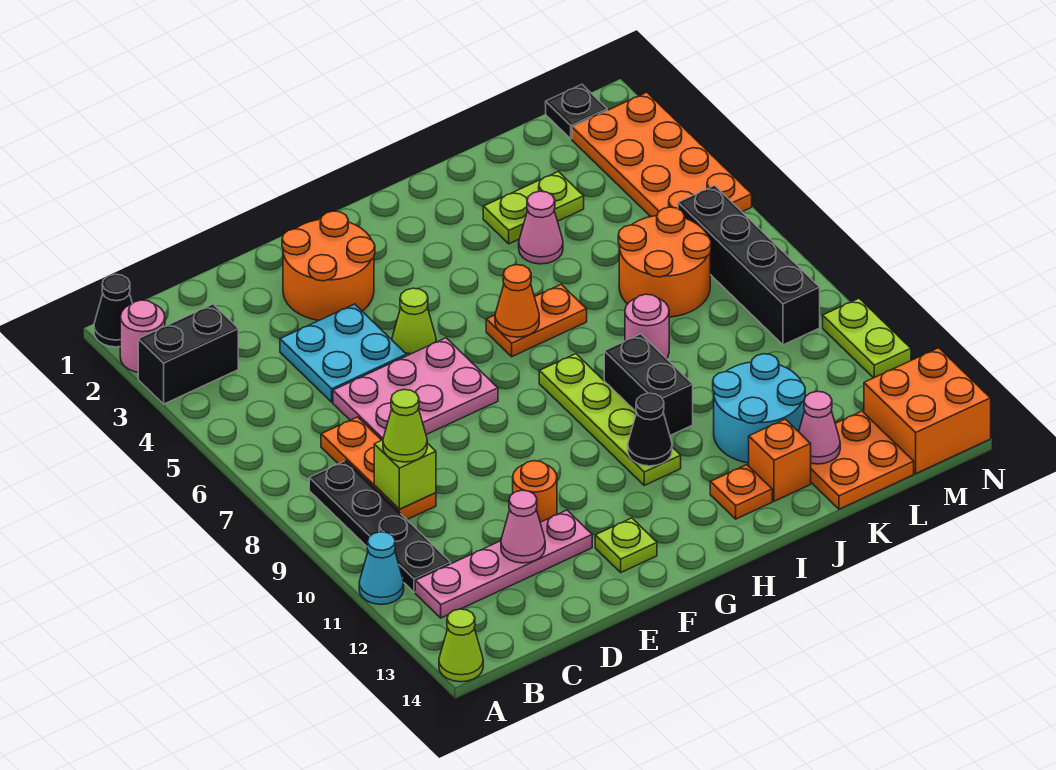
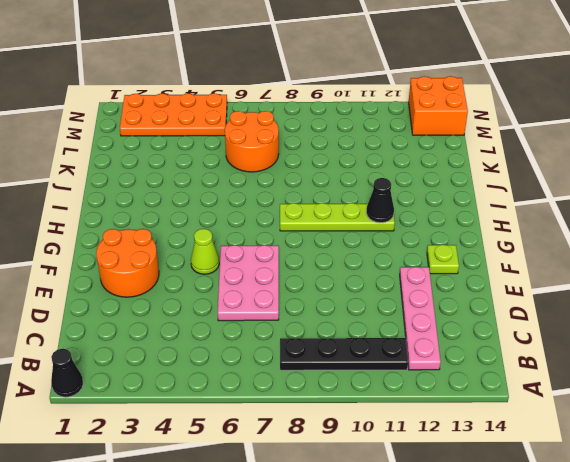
none -> pink round brick A2 level 1
none -> black brick A3:B3 level 1
none -> cyan cone A11 level 1
none -> lime cone A14 level 1

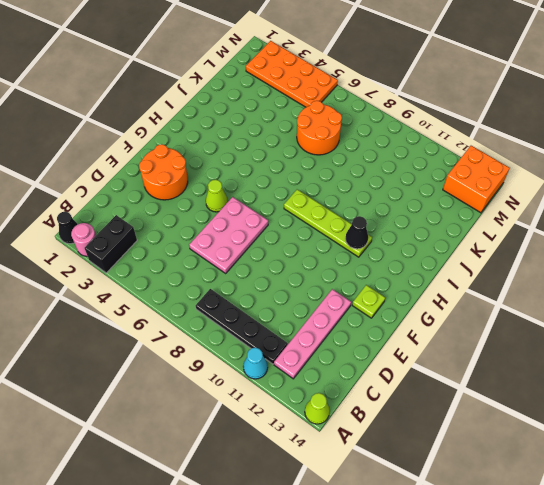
none -> orange plate C7:C9 level 1
none -> cyan plate D4:E5 level 1
none -> orange round brick E11 level 1
none -> orange plate H6:I6 level 1

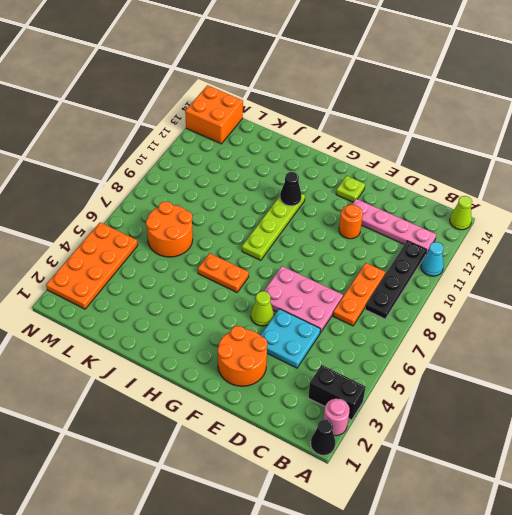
none -> black brick I9:I10 level 1
none -> orange plate I13 level 1
none -> lime plate J3:K3 level 1
none -> pink cone J4 level 1

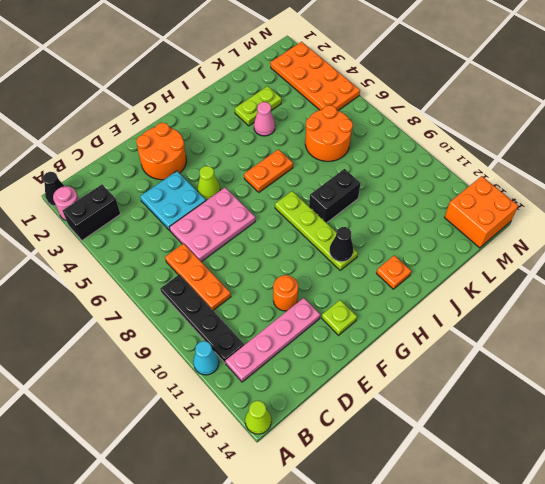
black brick I9:J9 level 1 -> black brick I9:I10 level 1
none -> pink round brick J8 level 1
none -> cyan round brick J11:K12 level 1
none -> orange brick J13 level 1
none -> orange plate K13:L14 level 1

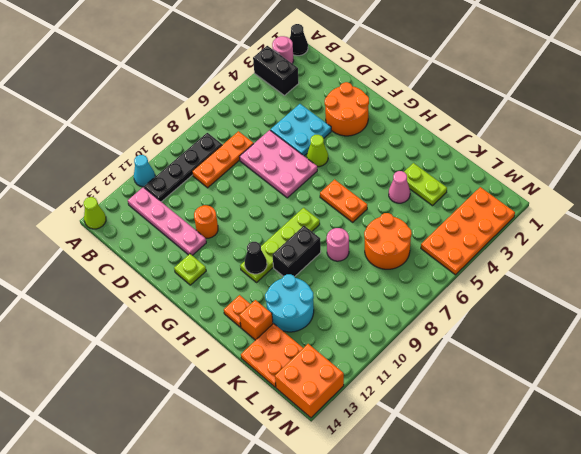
none -> black plate M1 level 1
none -> black brick M6:M9 level 1
none -> lime plate N10:N11 level 1
none -> lime brick C9 level 2

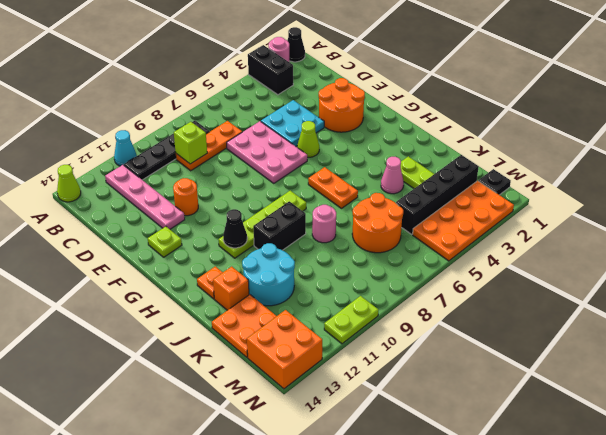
black brick L2:L5 level 1 -> black brick M6:M9 level 1
none -> pink cone D12 level 2
none -> orange cone H6 level 2
none -> pink cone K13 level 2
none -> lime cone C9 level 3

